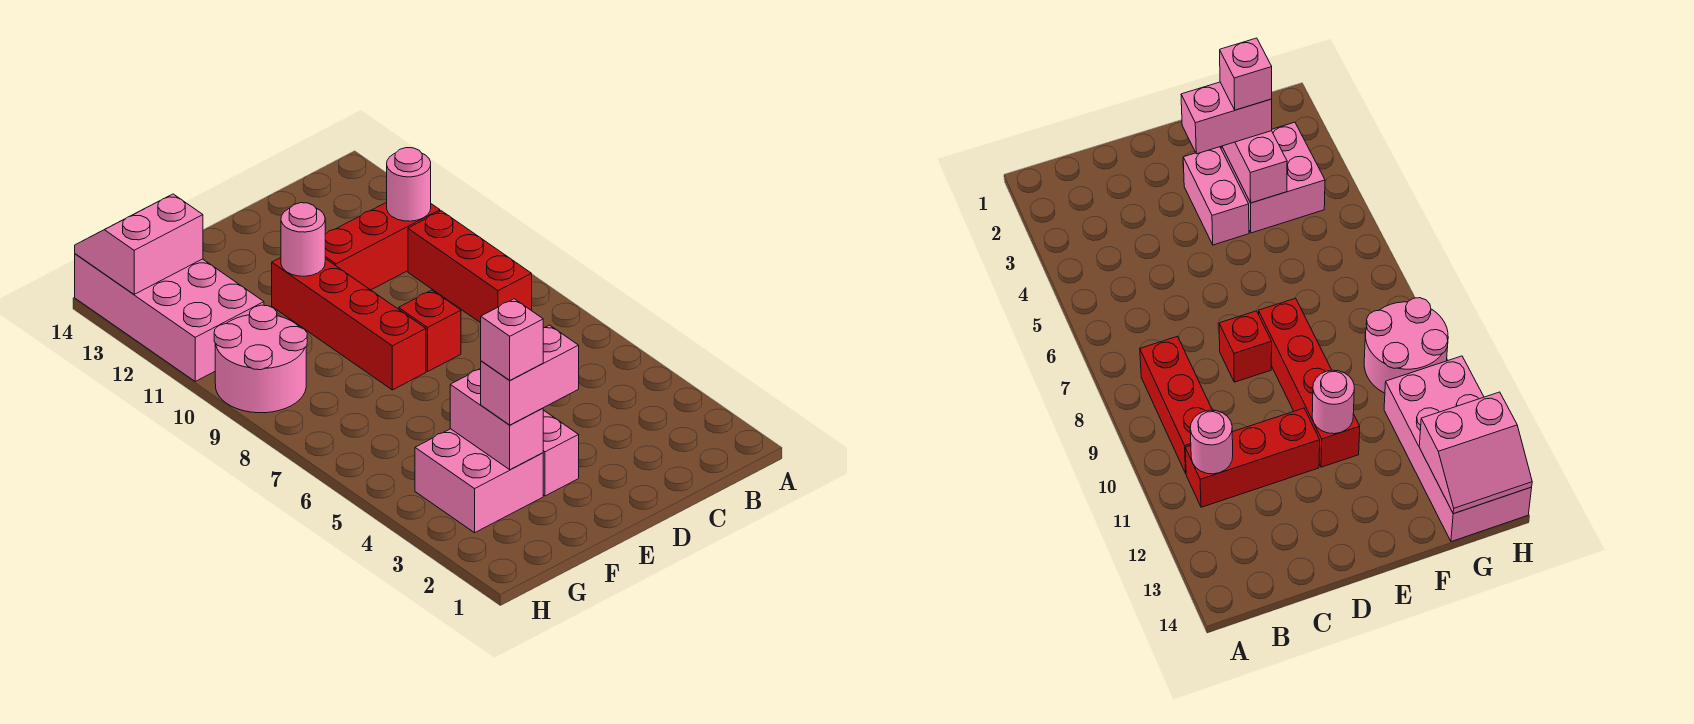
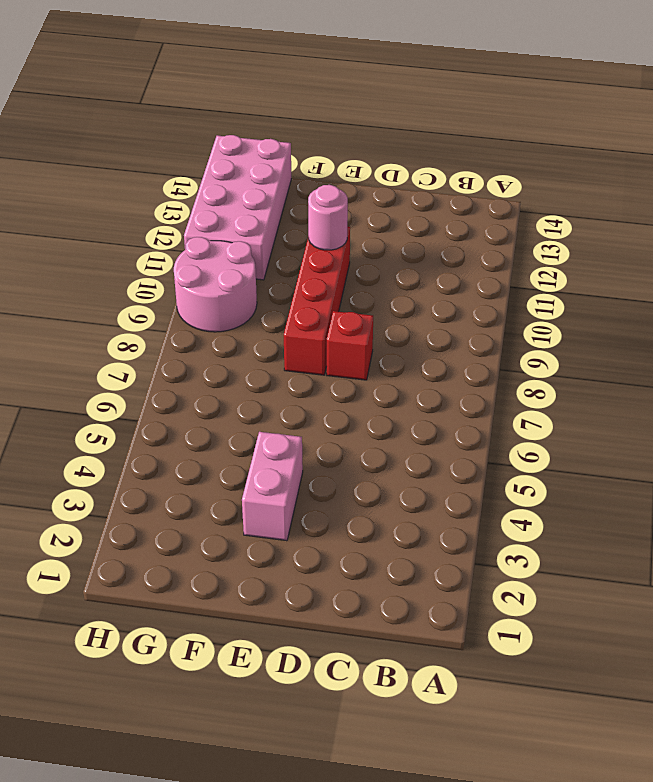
none -> red brick B8:B10 level 1
none -> red brick B11:D11 level 1
none -> pink brick F3:G4 level 1

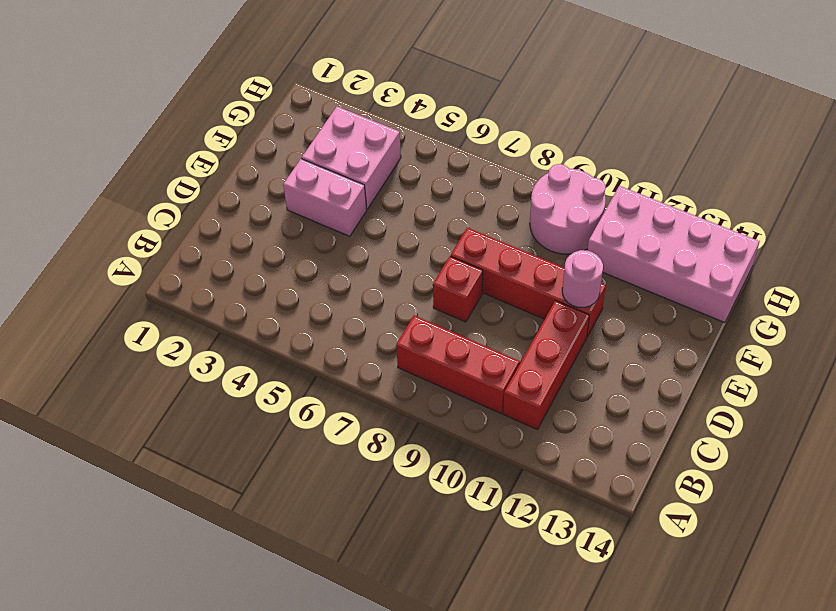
none -> pink round brick B11 level 2
none -> pink brick F3:F4 level 2
none -> pink slope G13:H14 level 2 top 13

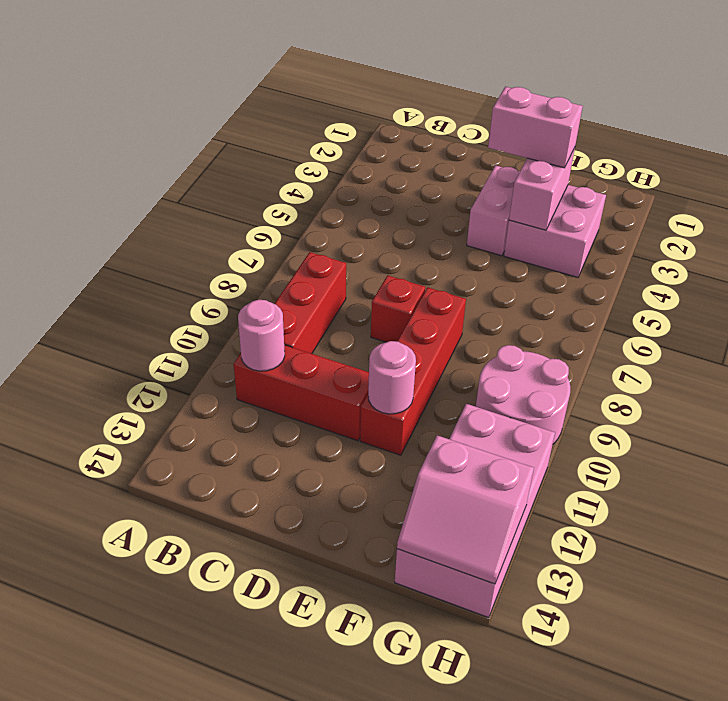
none -> pink brick F3 level 4

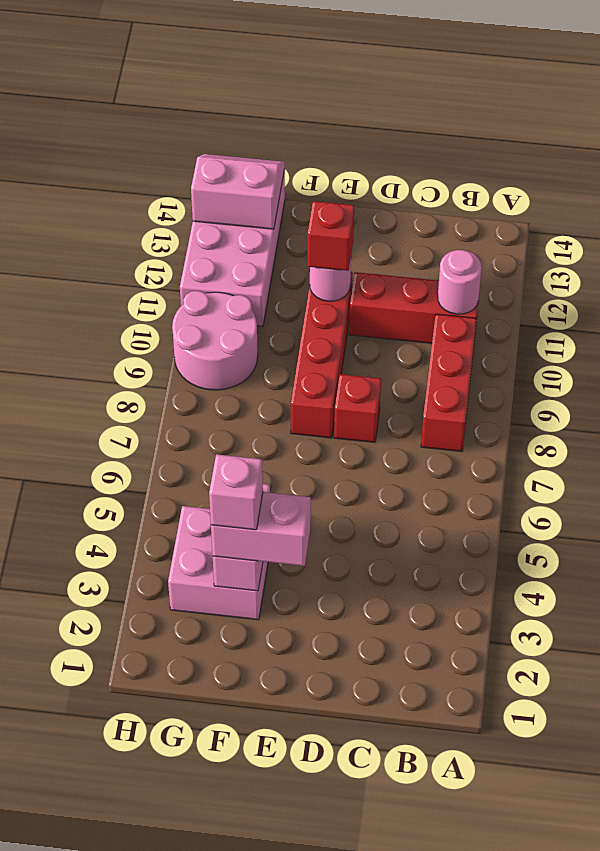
red brick E11 level 3 -> none
none -> pink brick E3:E4 level 1

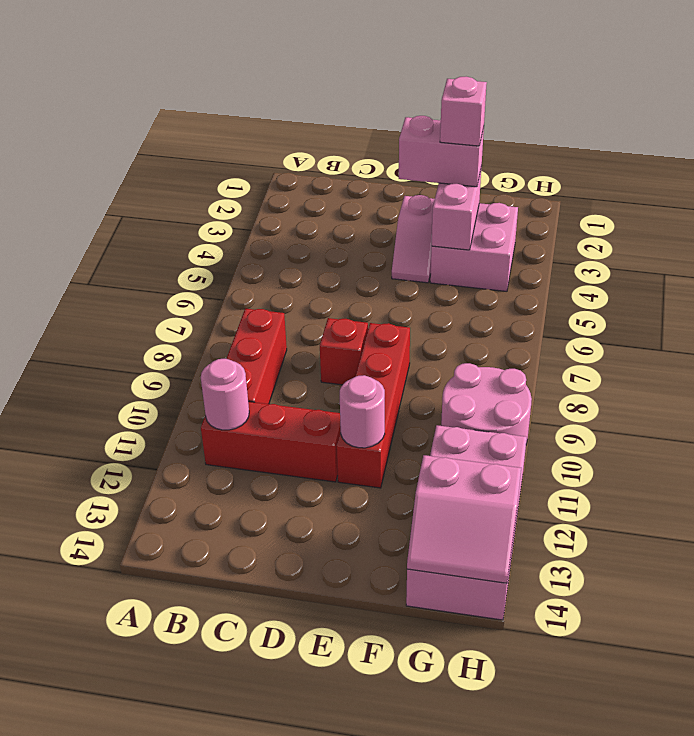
pink slope E3:E4 level 1 top 3 -> pink brick E3:E4 level 1

